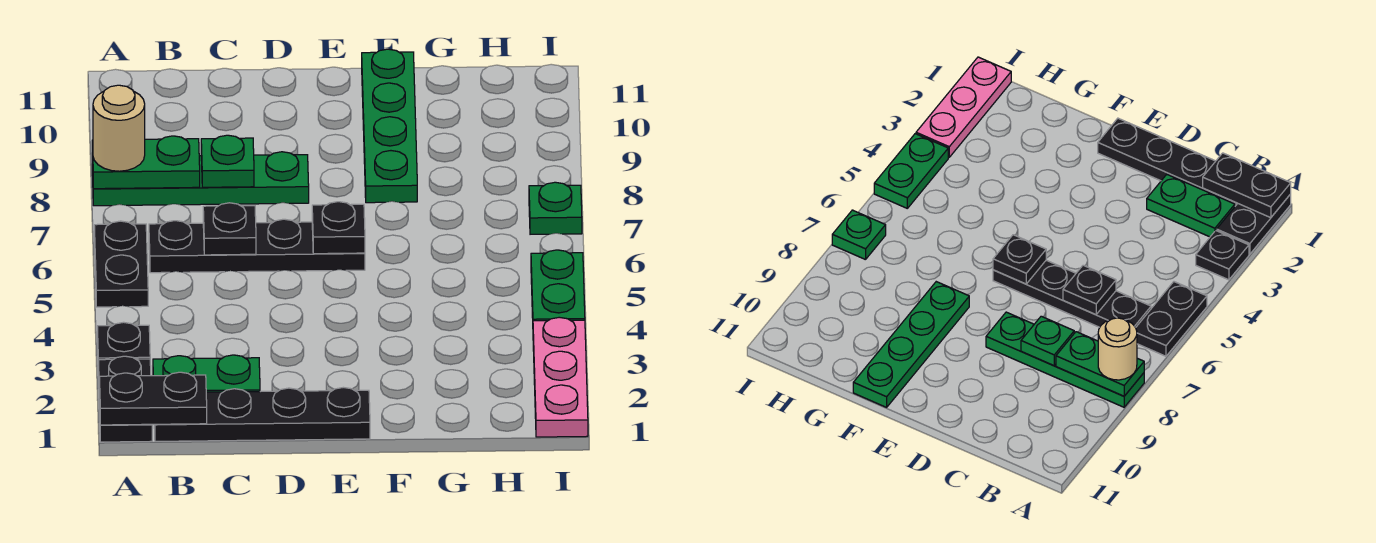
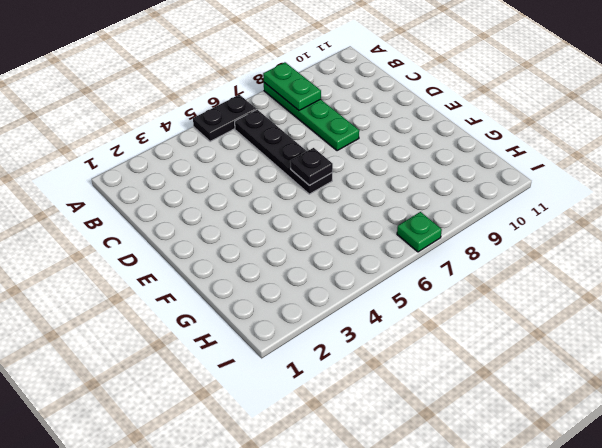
none -> black plate A1:A2 level 1
none -> black plate A3 level 1
none -> black plate B1:E1 level 1

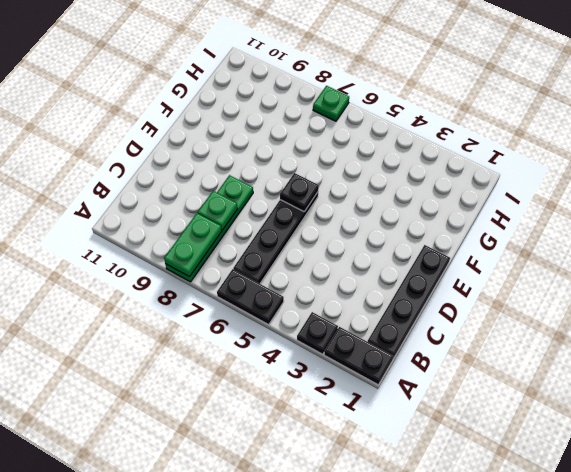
none -> green plate B2:C2 level 1
none -> green plate F8:F11 level 1
none -> pink plate I1:I3 level 1

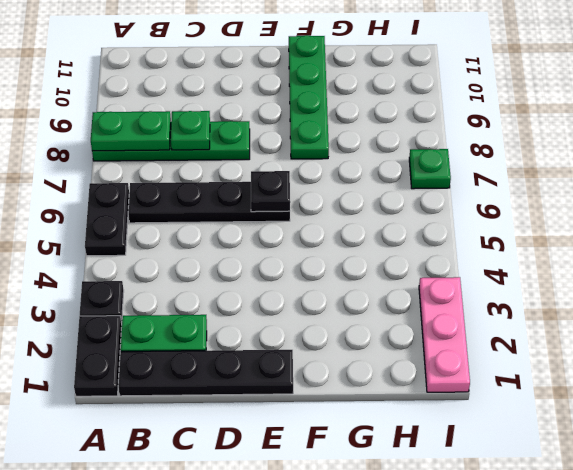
none -> green plate I4:I5 level 1
none -> black plate A1:B1 level 2
none -> black plate C6 level 2

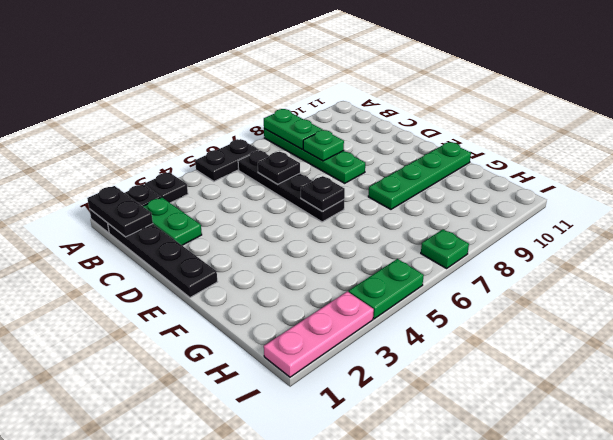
none -> tan round brick A8 level 3

